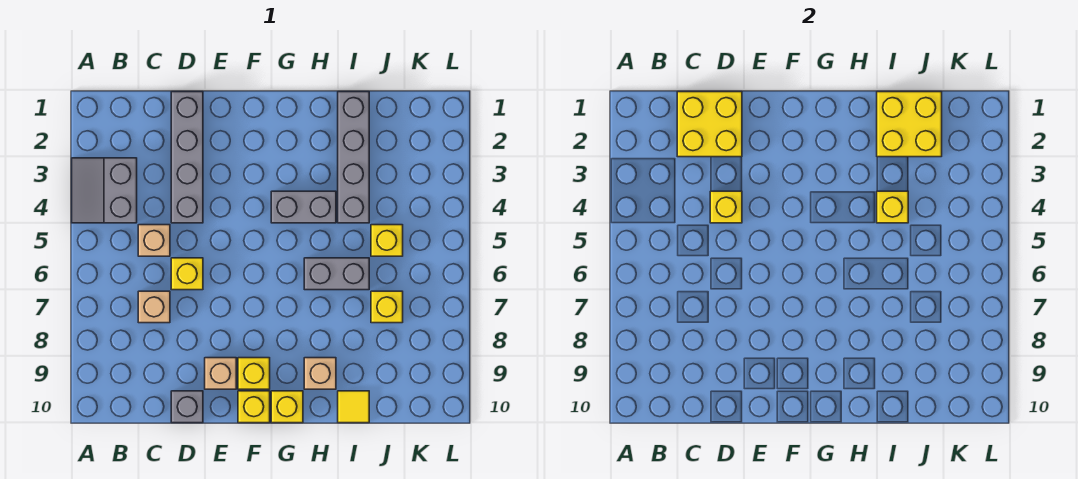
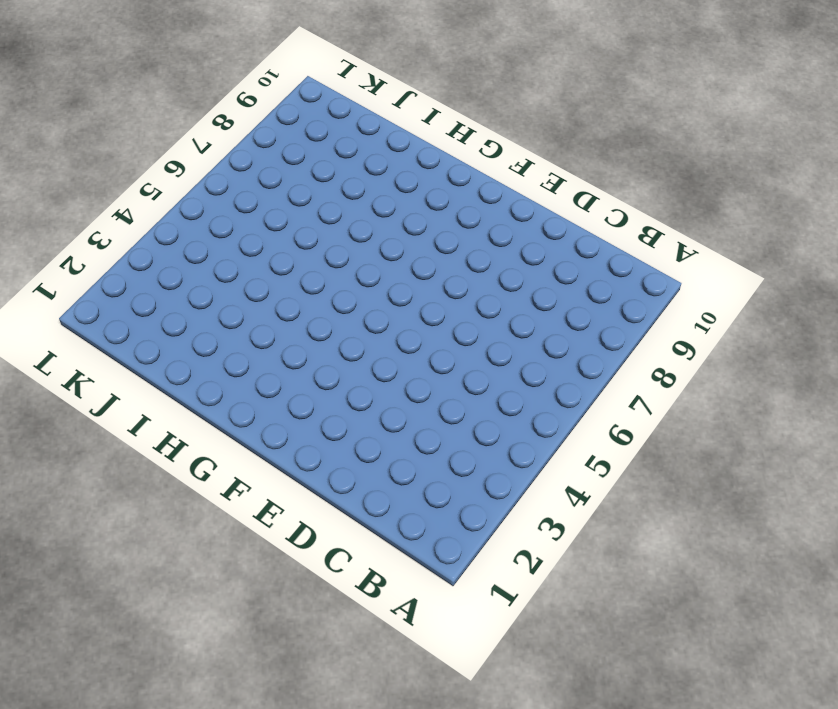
none -> grey slope A3:B4 level 1 top B
none -> tan brick C5 level 1
none -> tan brick C7 level 1

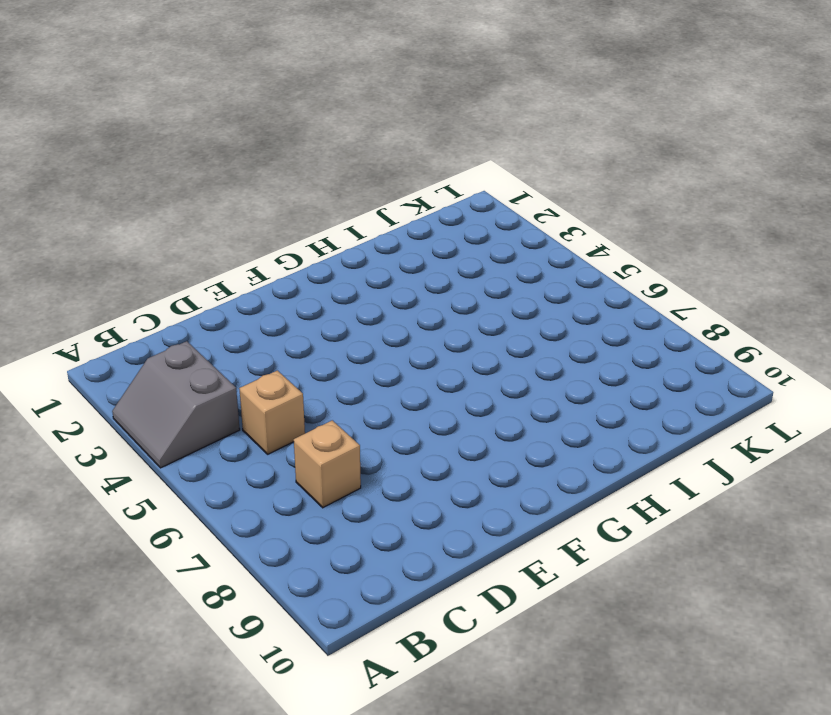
none -> grey brick D1:D4 level 1
none -> yellow brick D6 level 1
none -> grey brick D10 level 1

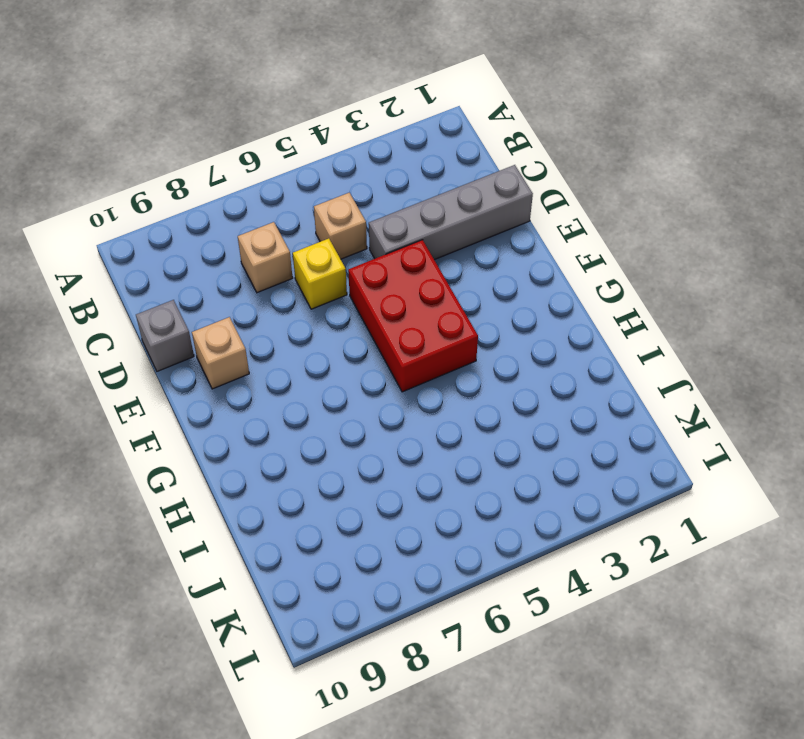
red brick E4:G5 level 1 -> grey brick G4:H4 level 1
none -> grey slope A3:B4 level 1 top B
none -> yellow brick F9 level 1
none -> yellow brick F10 level 1

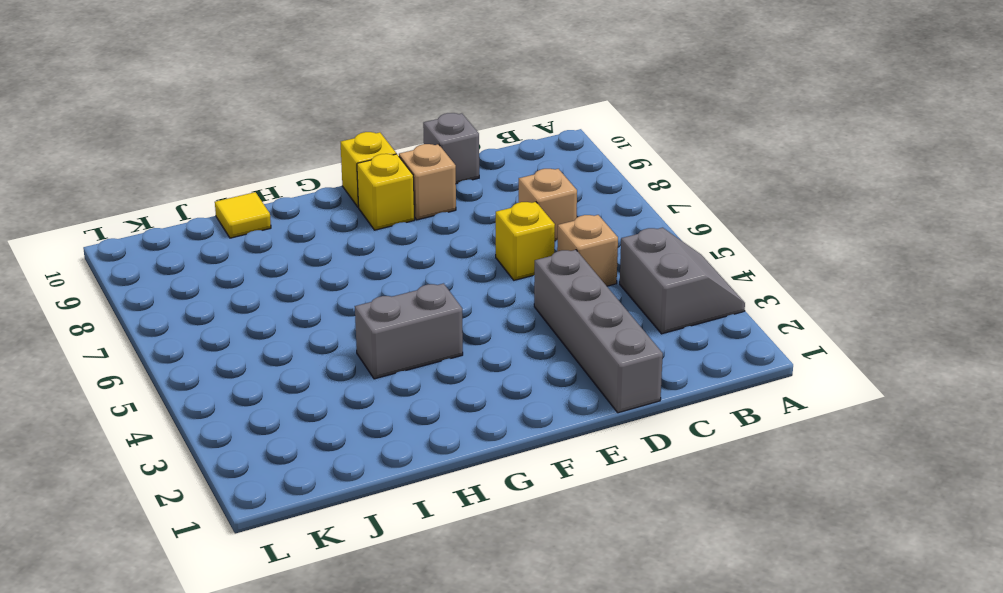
none -> yellow brick G10 level 1
none -> grey brick H6:I6 level 1
none -> tan brick H9 level 1

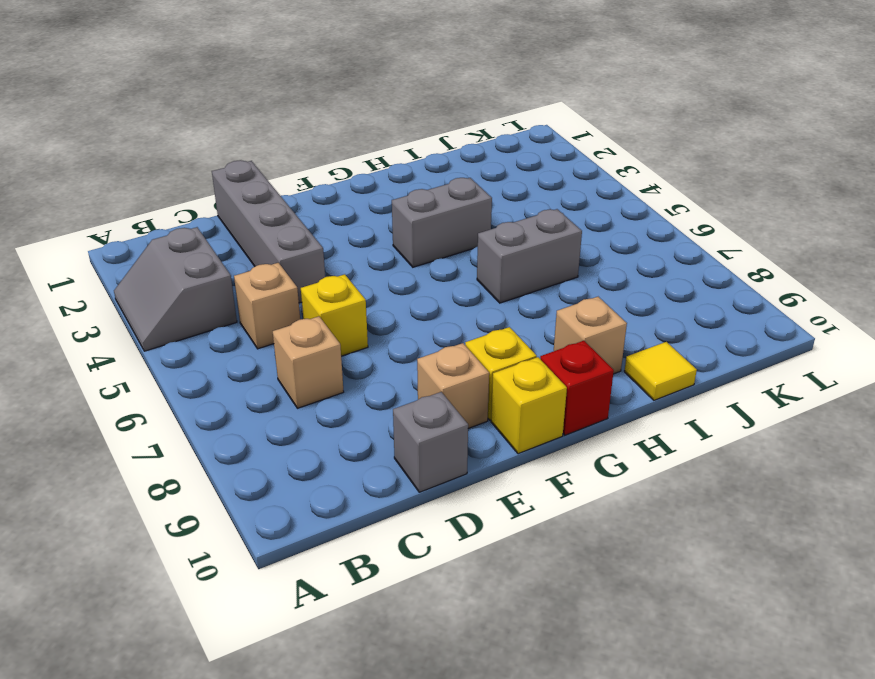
red brick G10 level 1 -> yellow brick G10 level 1
none -> grey brick I1:I4 level 1
none -> yellow brick J5 level 1
none -> yellow brick J7 level 1

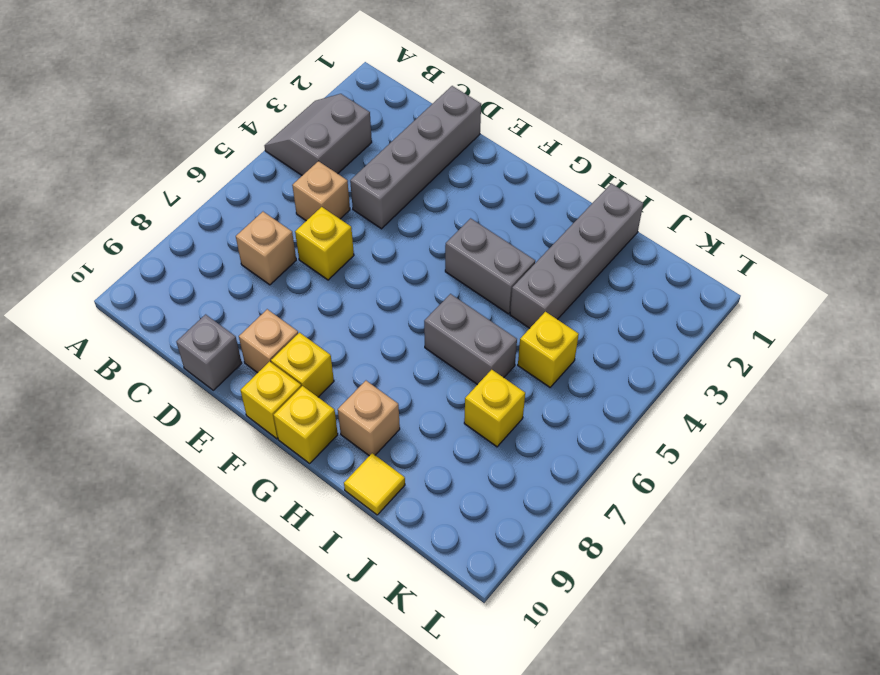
none -> yellow brick C1:D2 level 2
none -> yellow brick D4 level 2
none -> yellow brick I1:J2 level 2

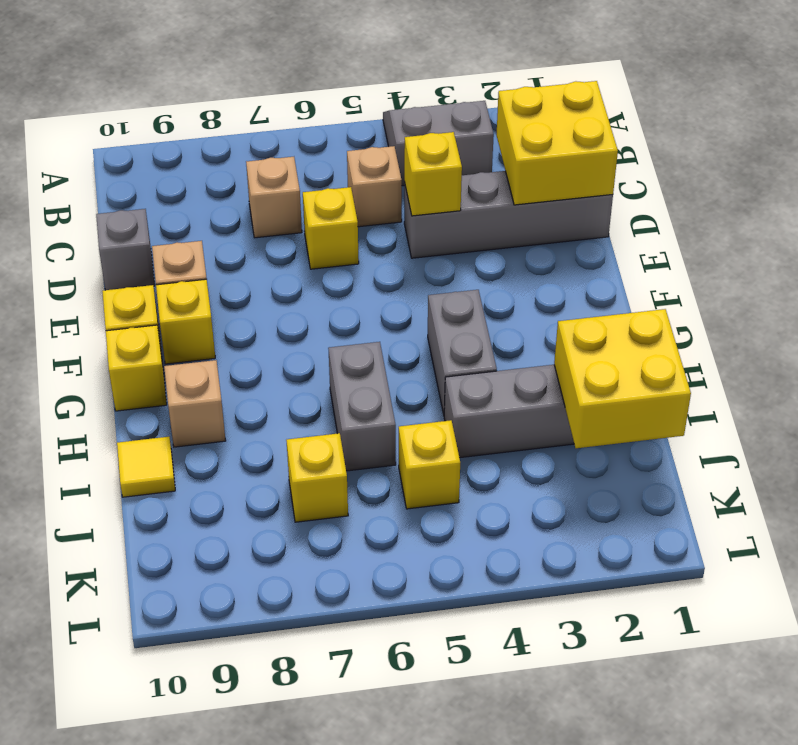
none -> yellow brick I4 level 2

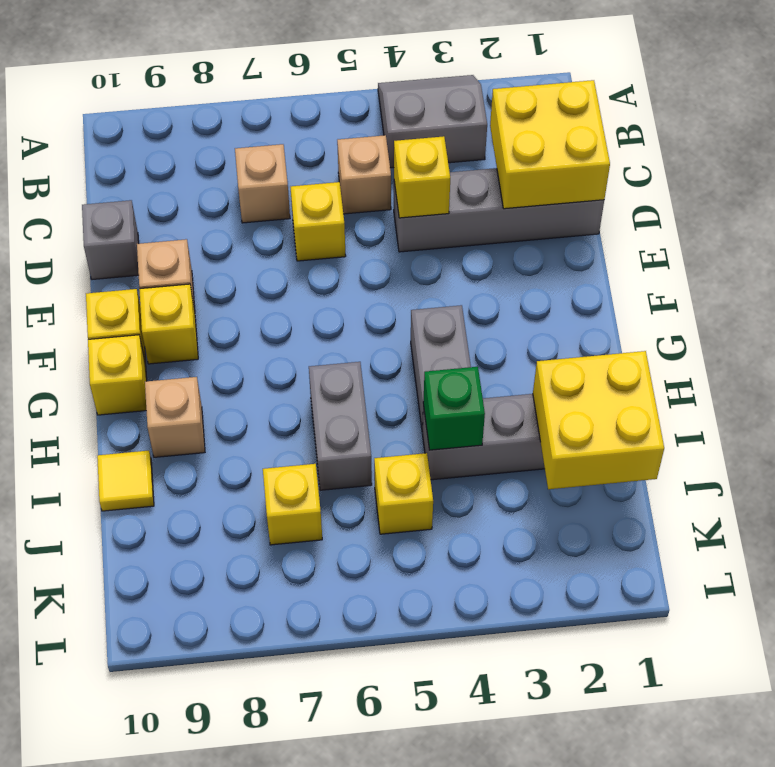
green brick I4 level 2 -> yellow brick I4 level 2

